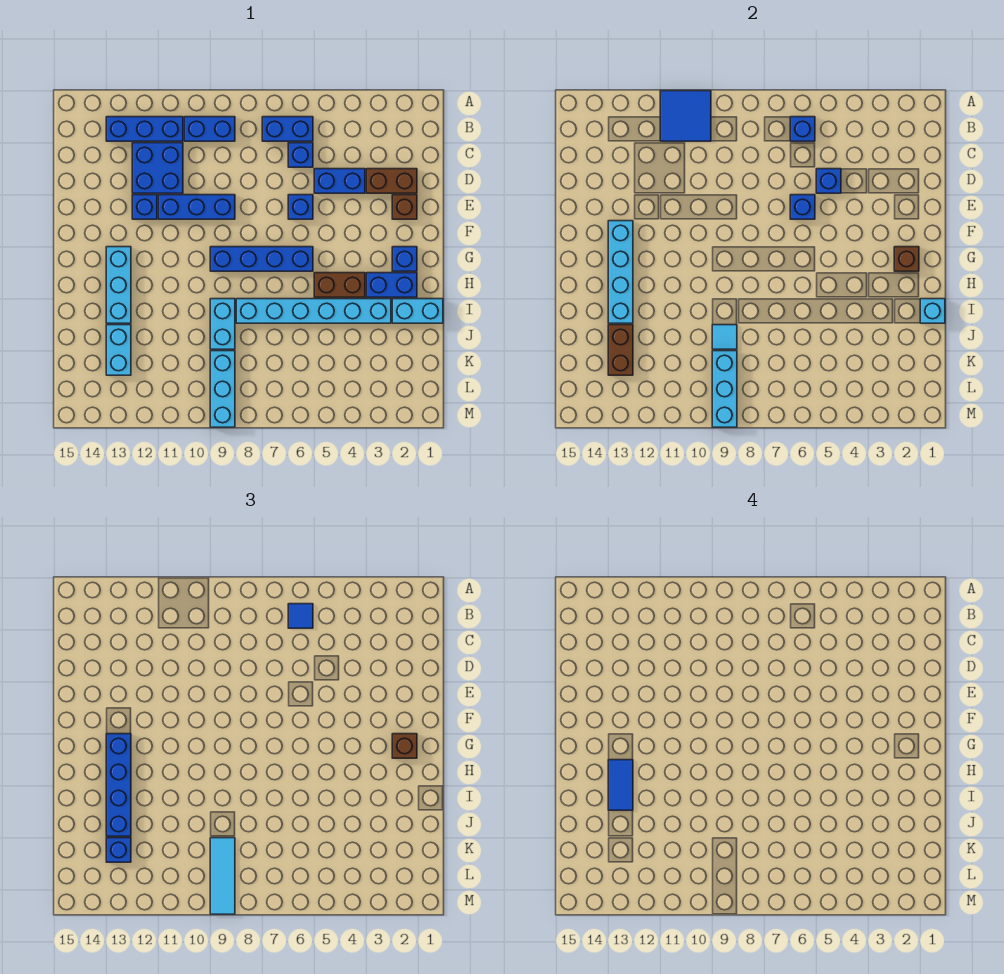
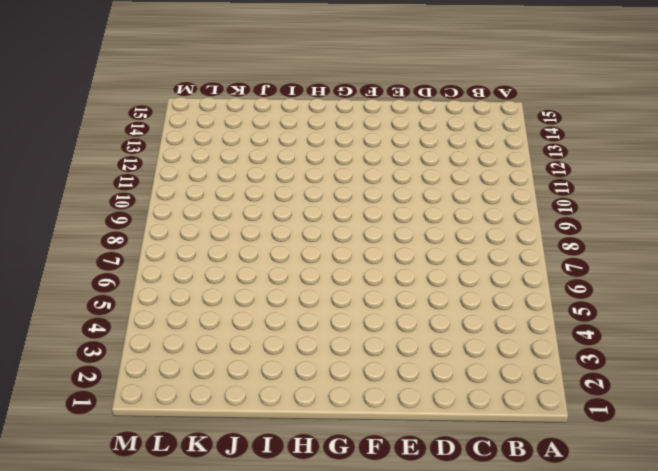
none -> blue brick B6:B7 level 1
none -> blue brick B9:B10 level 1
none -> blue brick B11:B13 level 1
none -> blue brick C6 level 1

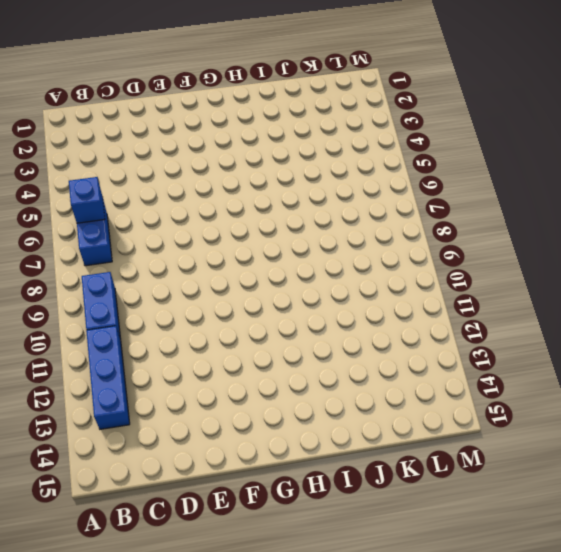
none -> blue brick C6 level 1
none -> blue brick C11:D12 level 1
none -> brown brick D2:D3 level 1
none -> blue brick D4:D5 level 1

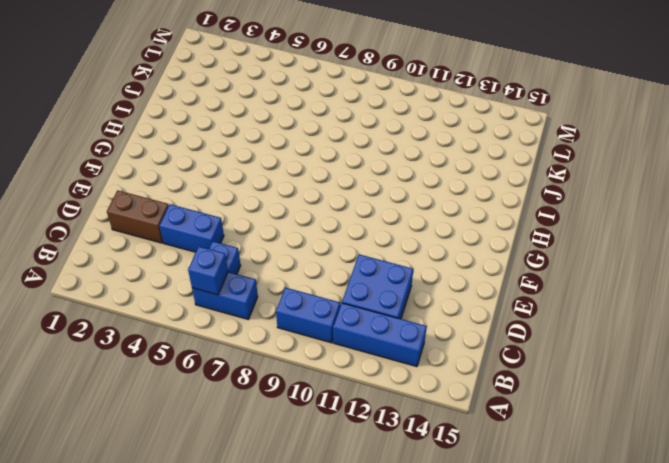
none -> brown brick E2 level 1
none -> blue brick E6 level 1
none -> blue brick E9:E11 level 1
none -> blue brick E12 level 1

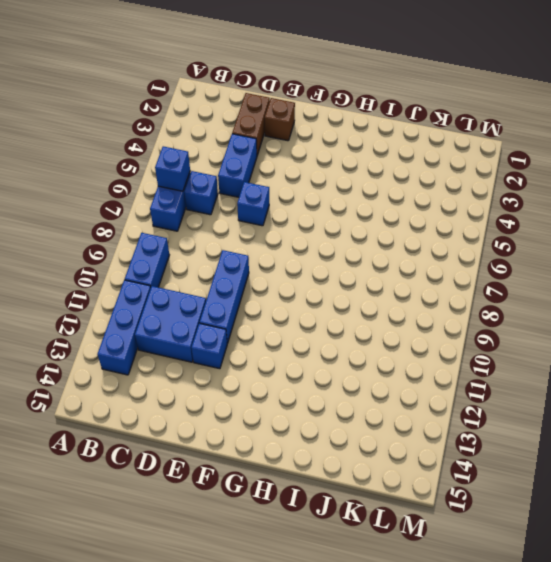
none -> blue brick G2 level 1
none -> blue brick G6:G9 level 1
none -> cyan brick G13:I13 level 1
none -> blue brick H2:H3 level 1

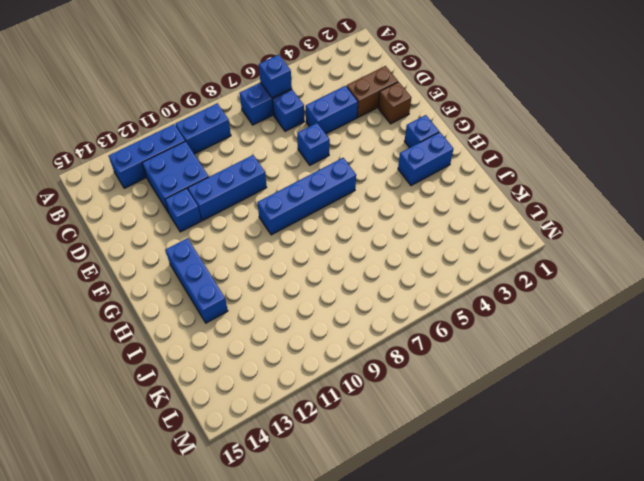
blue brick G13:I13 level 1 -> cyan brick G13:I13 level 1
none -> brown brick H4:H5 level 1
none -> cyan brick I1:I2 level 1
none -> cyan brick I3:I8 level 1
none -> cyan brick I9:J9 level 1

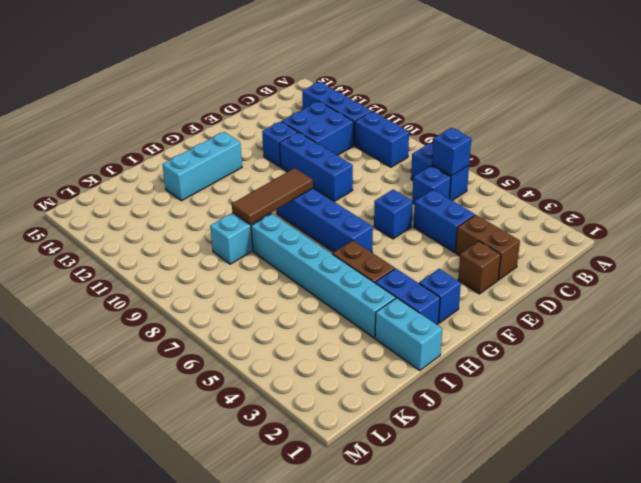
brown tile G9:I9 level 2 -> none
none -> cyan brick J13:K13 level 1
none -> cyan brick K9:M9 level 1
none -> blue tile A10:B11 level 2
none -> blue brick D5 level 2

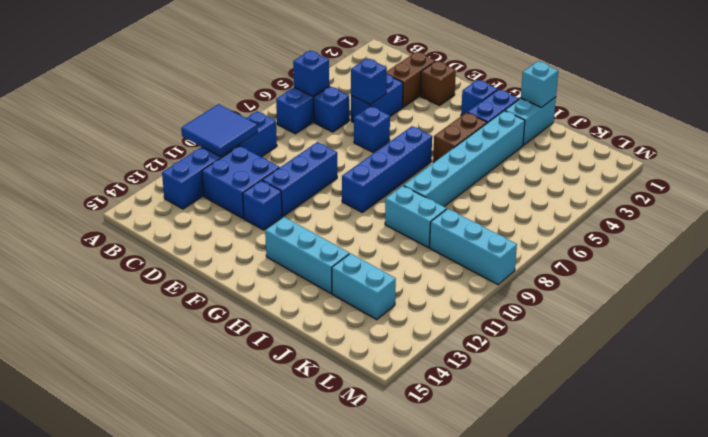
none -> blue brick E6 level 2
none -> cyan brick F13:I13 level 2
none -> brown brick G2 level 2
none -> cyan tile J9 level 2

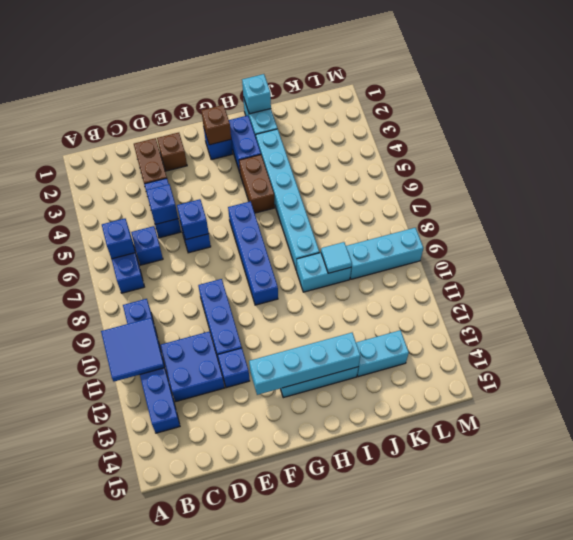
none -> brown brick J13:K13 level 2
none -> cyan brick K9:M9 level 2
none -> blue tile B6 level 3
none -> brown brick G2 level 3

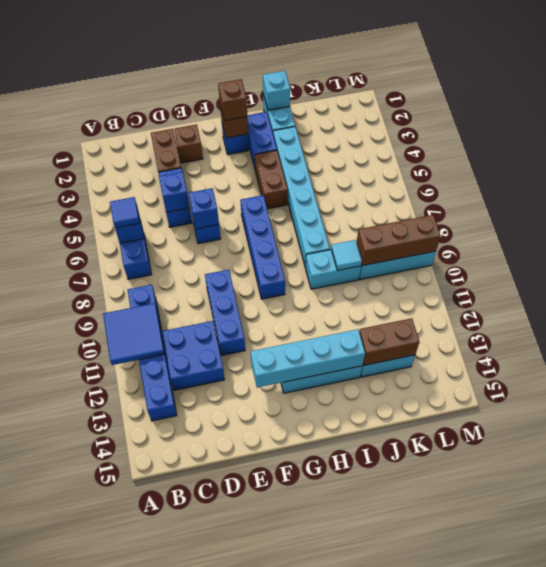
brown brick K9:M9 level 2 -> cyan brick K9:M9 level 2
none -> blue brick C6 level 1
none -> blue brick E12 level 1
none -> blue brick G13:J13 level 3
none -> cyan tile K9:M9 level 3

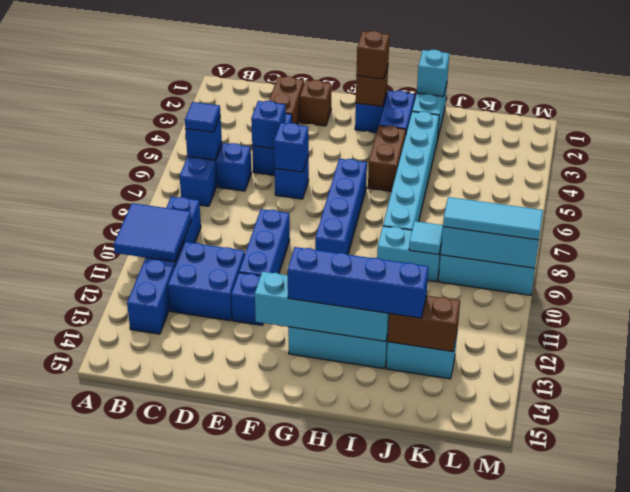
none -> blue brick K13 level 3
none -> blue tile H13:I13 level 4

